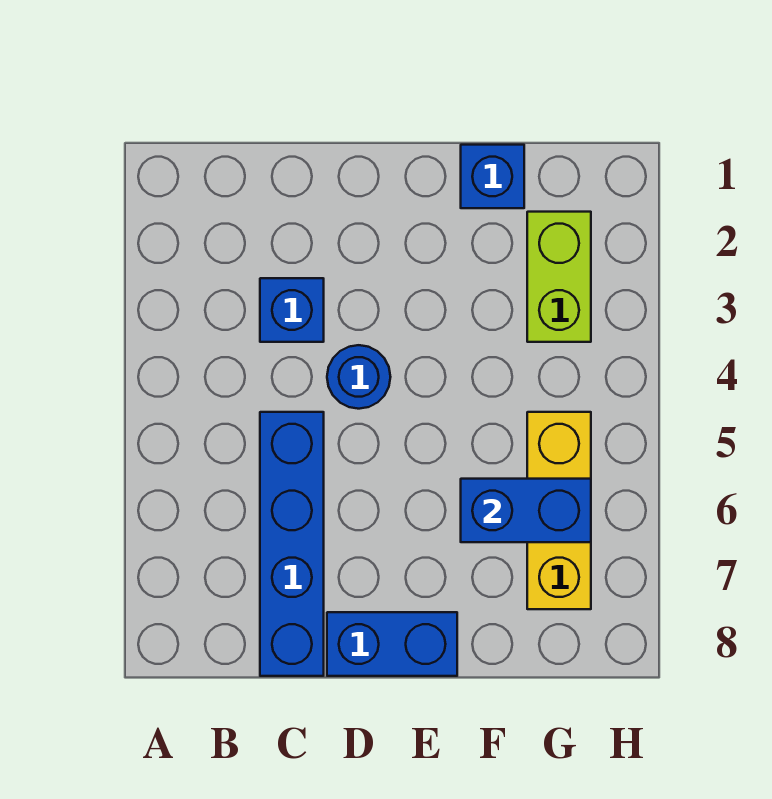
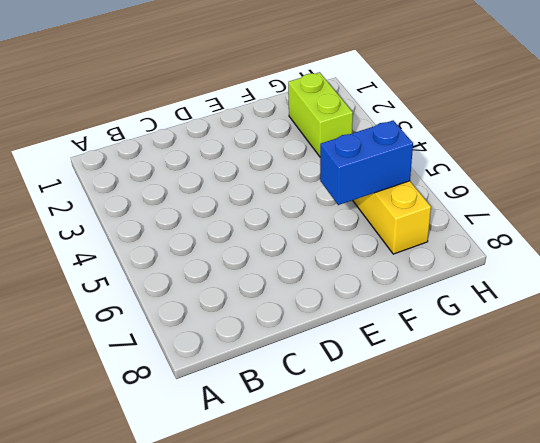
none -> blue brick C3 level 1
none -> blue brick C5:C8 level 1

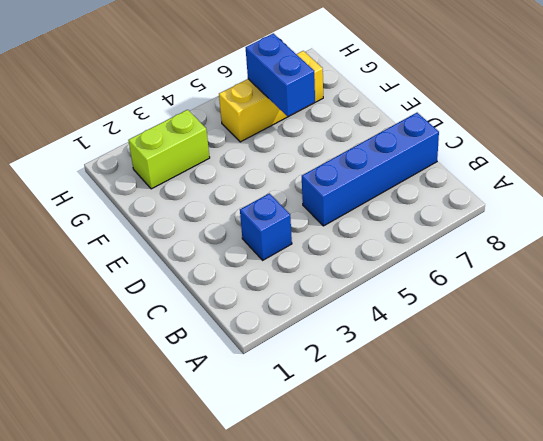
none -> blue round brick D4 level 1
none -> blue brick D8:E8 level 1

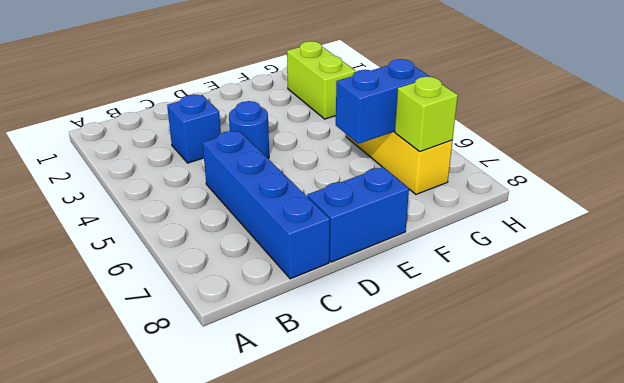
lime brick G7 level 2 -> none
none -> blue brick F1 level 1

